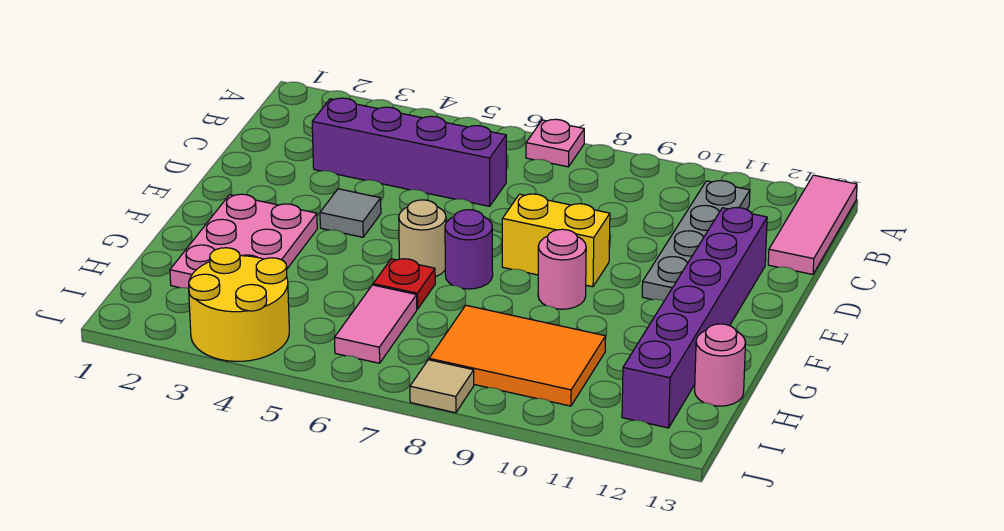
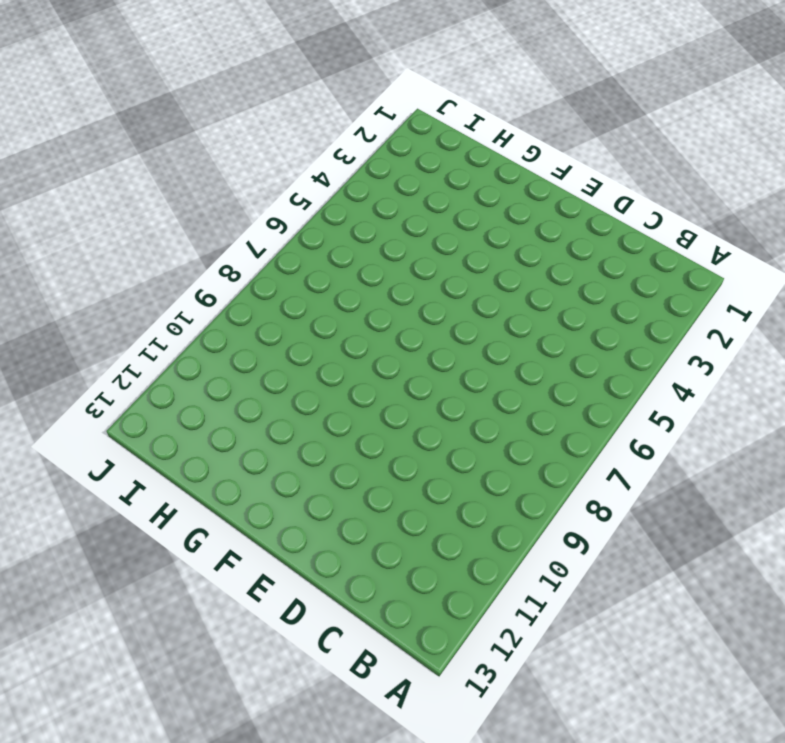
none -> pink plate A7 level 1
none -> pink tile A13:C13 level 1
none -> grey plate B11:E11 level 1

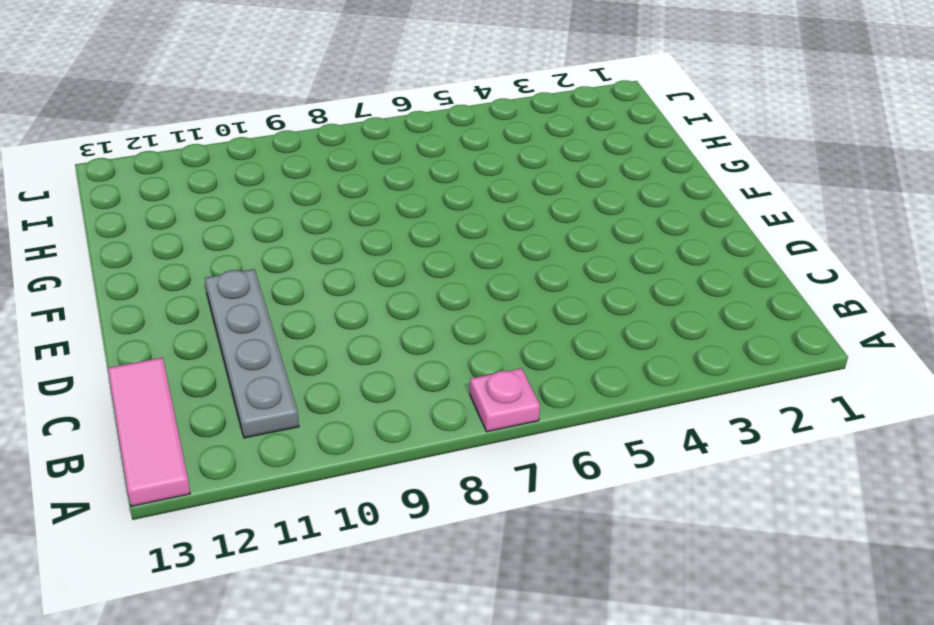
none -> purple brick C3:C6 level 1
none -> purple brick D12:I12 level 1
none -> grey tile E4 level 1

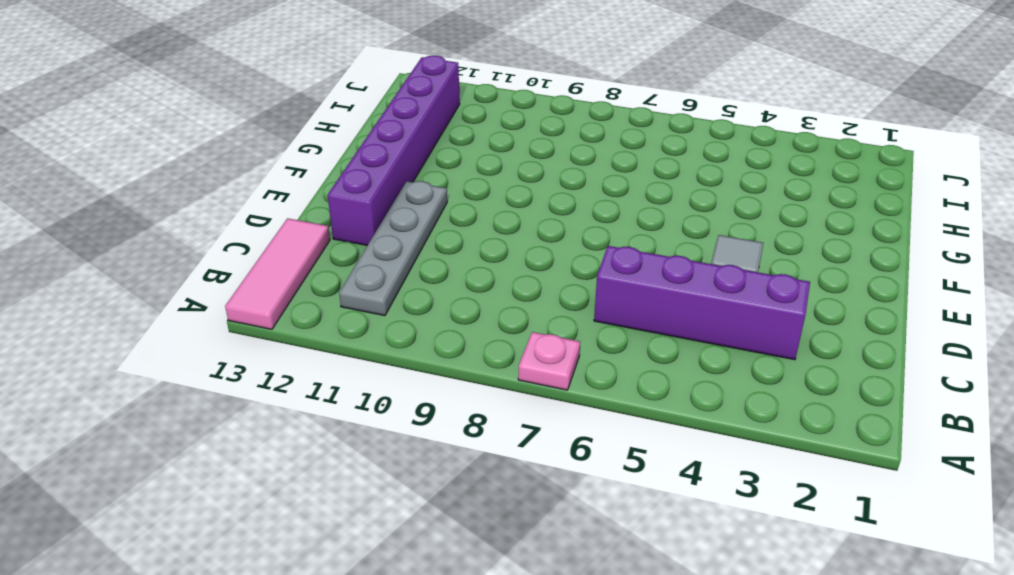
none -> yellow brick E8:E9 level 1
none -> pink plate F2:H3 level 1
none -> tan round brick F6 level 1

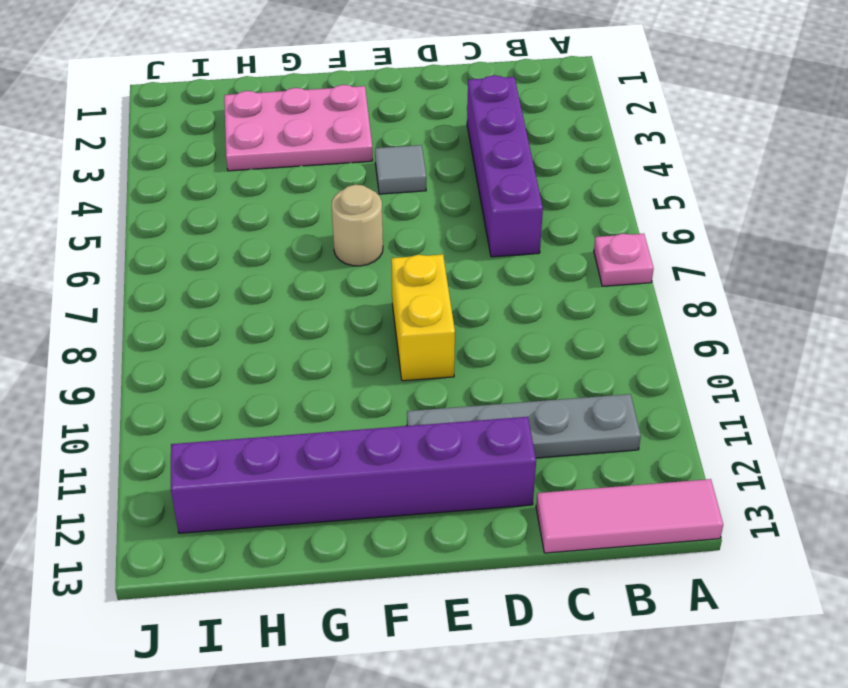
none -> purple round brick F7 level 1
none -> pink round brick F9 level 1
none -> red plate G6 level 1

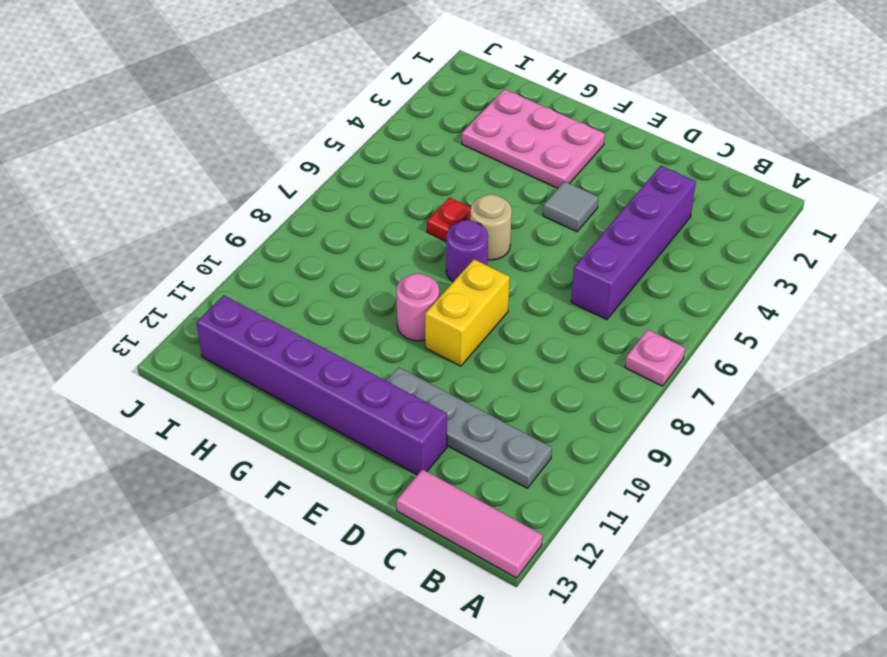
none -> pink tile H6:I6 level 1
none -> orange tile H8:I10 level 1
none -> pink round brick H13 level 1

